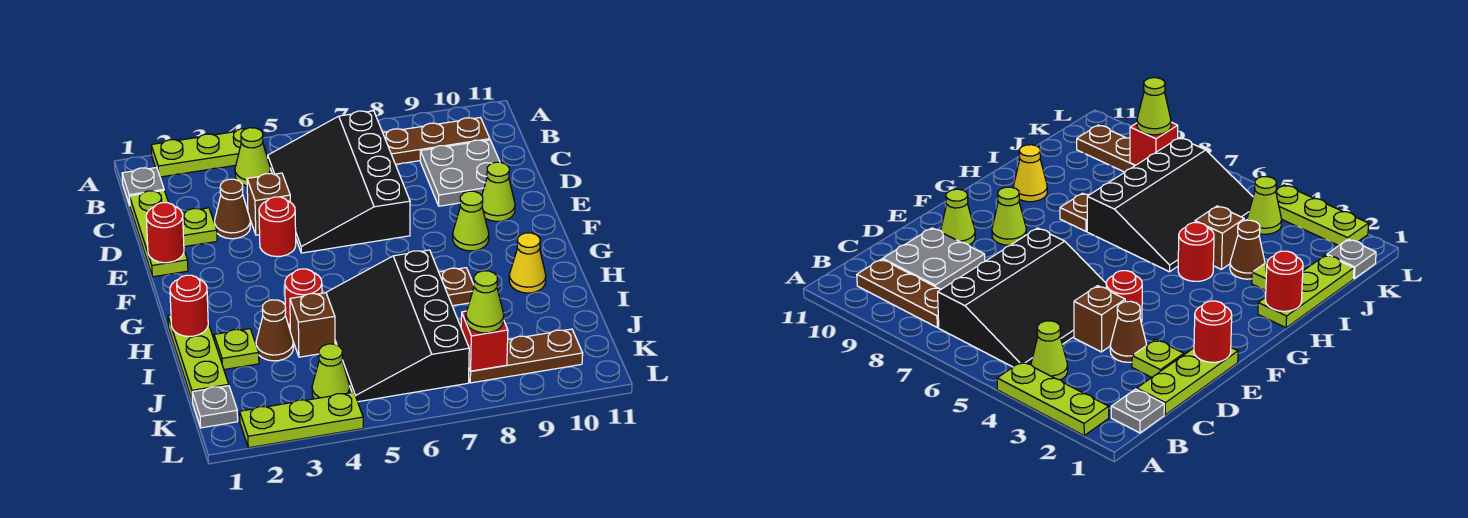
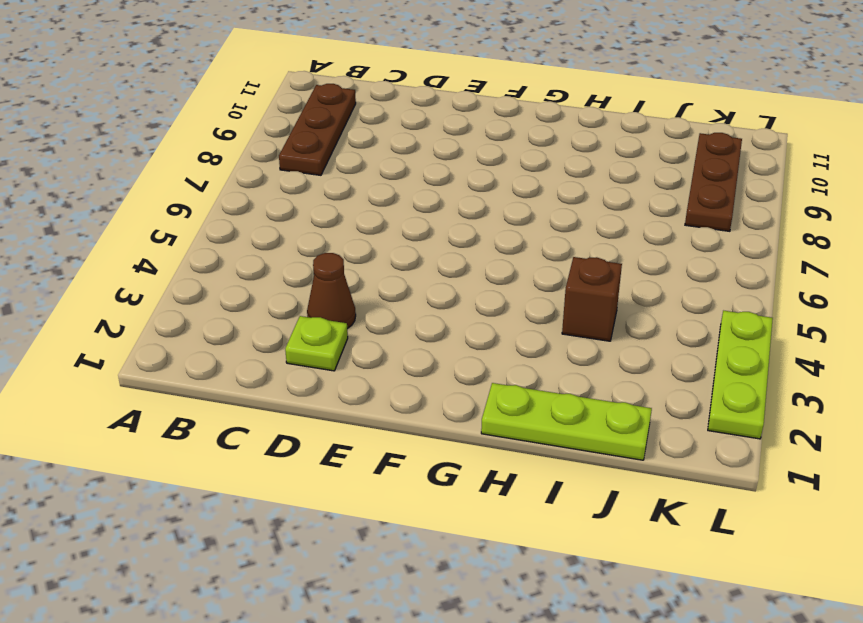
none -> lime plate A2:A4 level 1
none -> grey plate B1 level 1
none -> lime cone B4 level 1

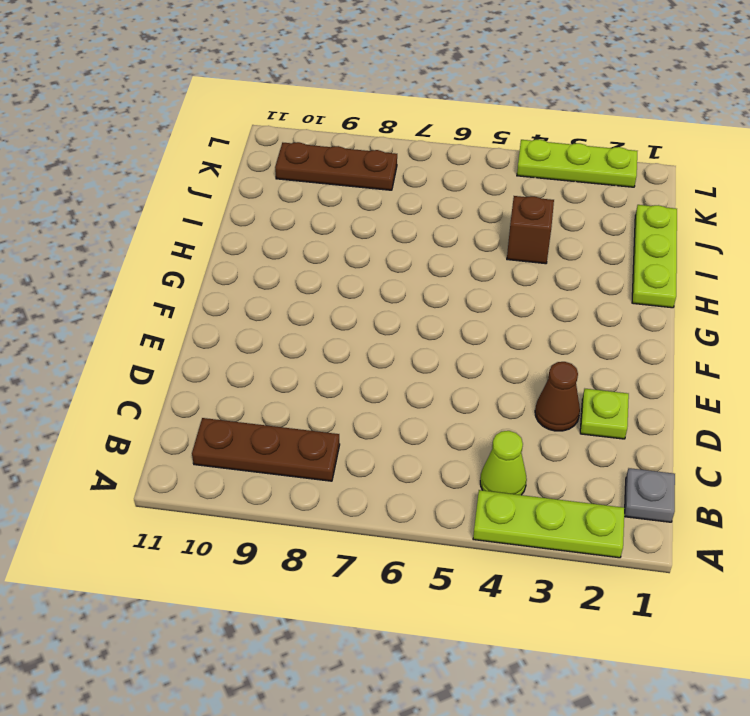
none -> black slope B5:E7 level 1 top 7
none -> lime plate C1:E1 level 1
none -> grey plate C9:D10 level 1

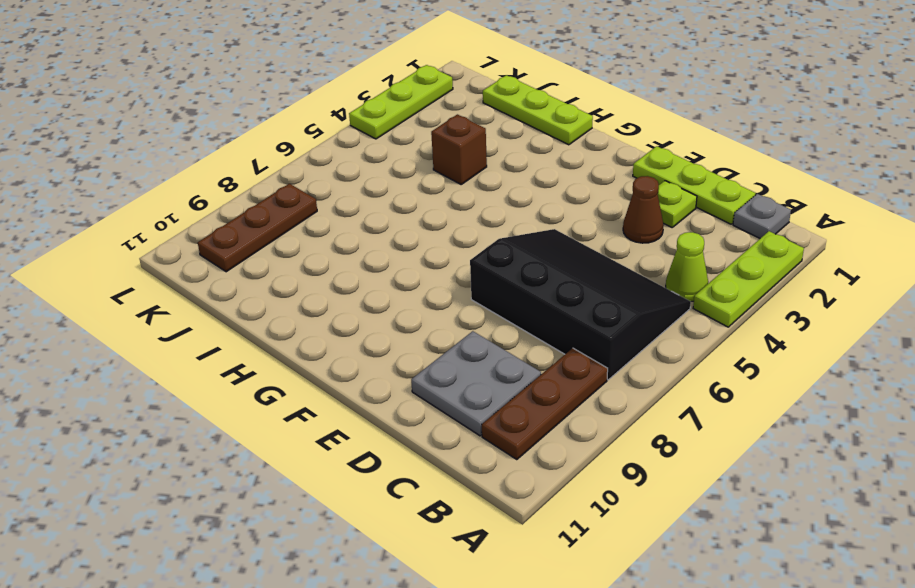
none -> brown brick D4 level 1
none -> red round brick E4 level 1
none -> lime cone E10 level 1

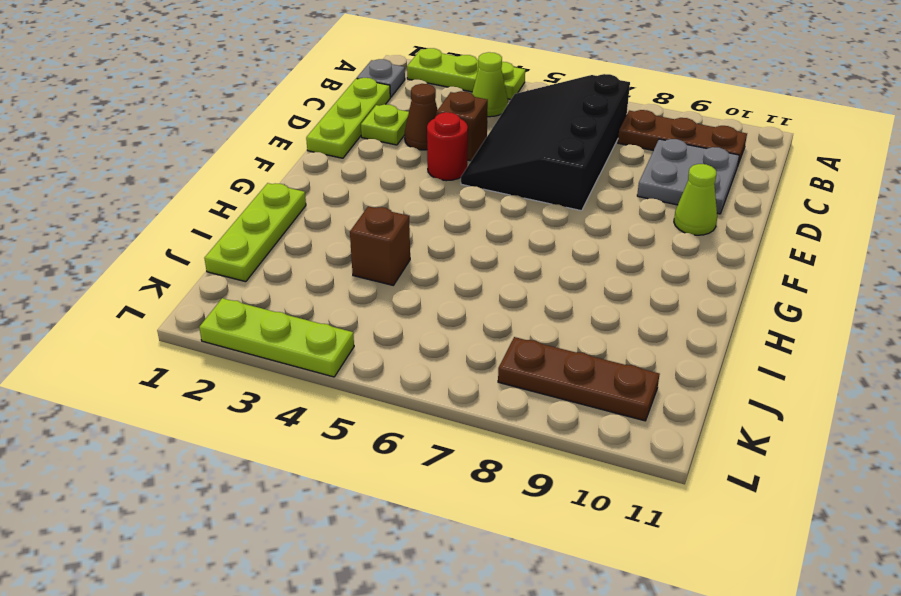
none -> lime cone F9 level 1
none -> red round brick H4 level 1
none -> black slope H5:K7 level 1 top 7

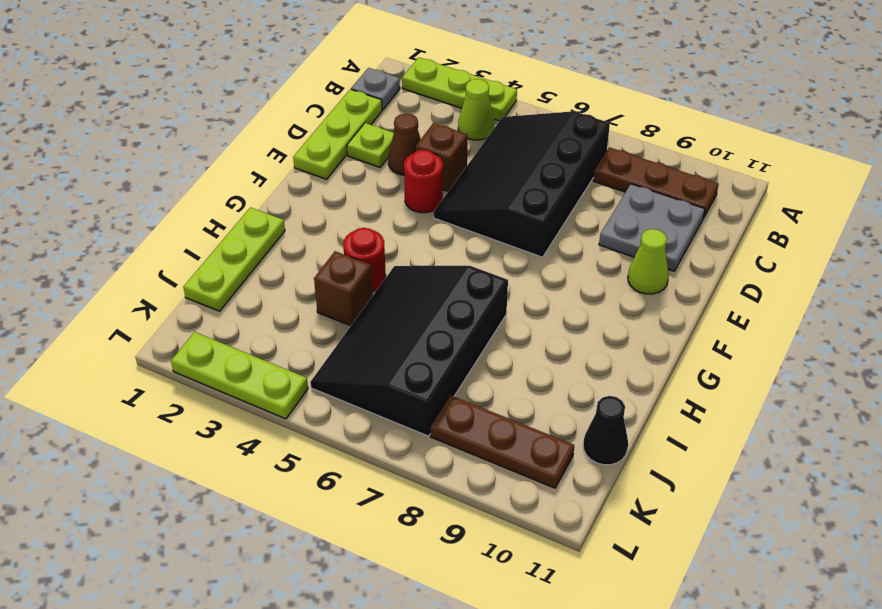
black cone J11 level 1 -> none
none -> lime cone F9 level 1
none -> brown plate H8 level 1
none -> yellow cone H10 level 1

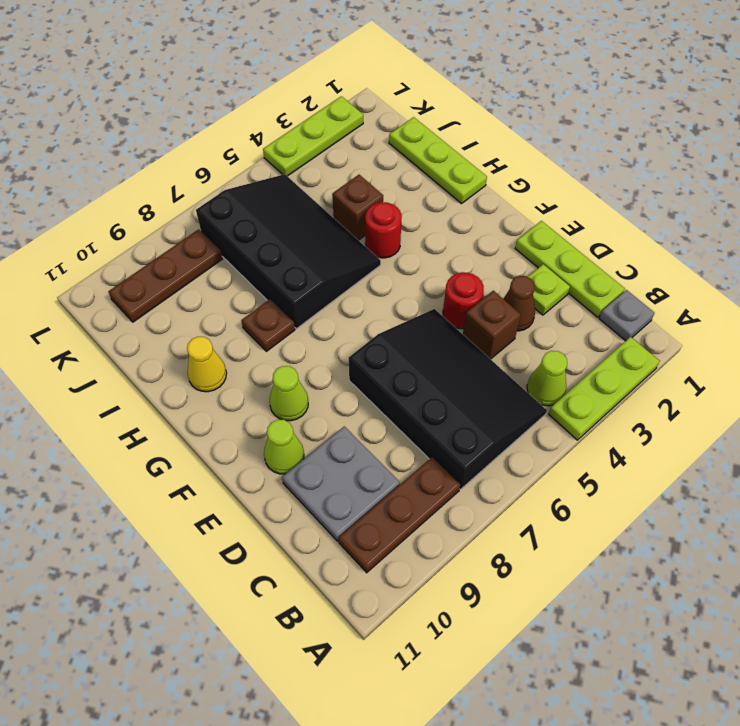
none -> lime plate I2 level 1
none -> brown cone I3 level 1
none -> grey plate K1 level 1

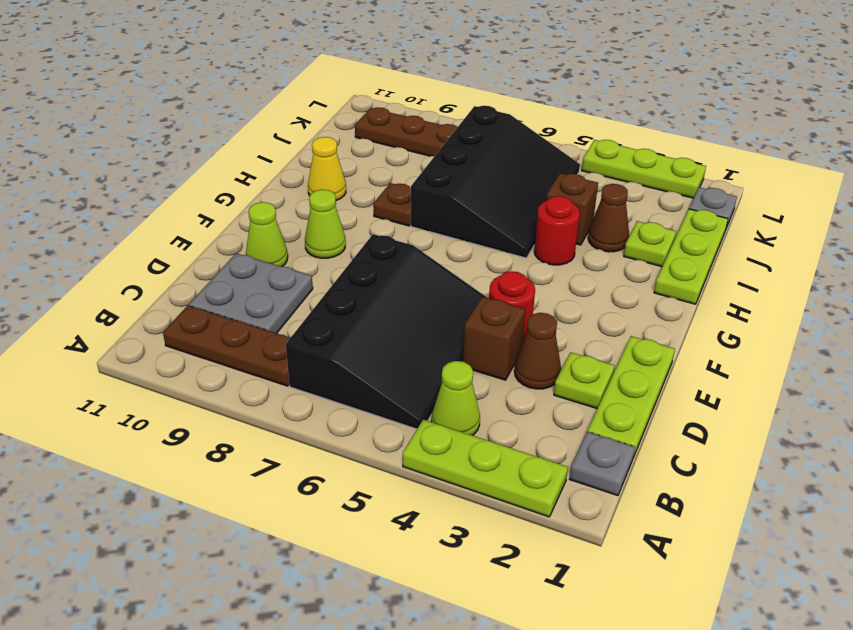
none -> lime cone K4 level 1
none -> red round brick E1 level 2
none -> red round brick H1 level 2

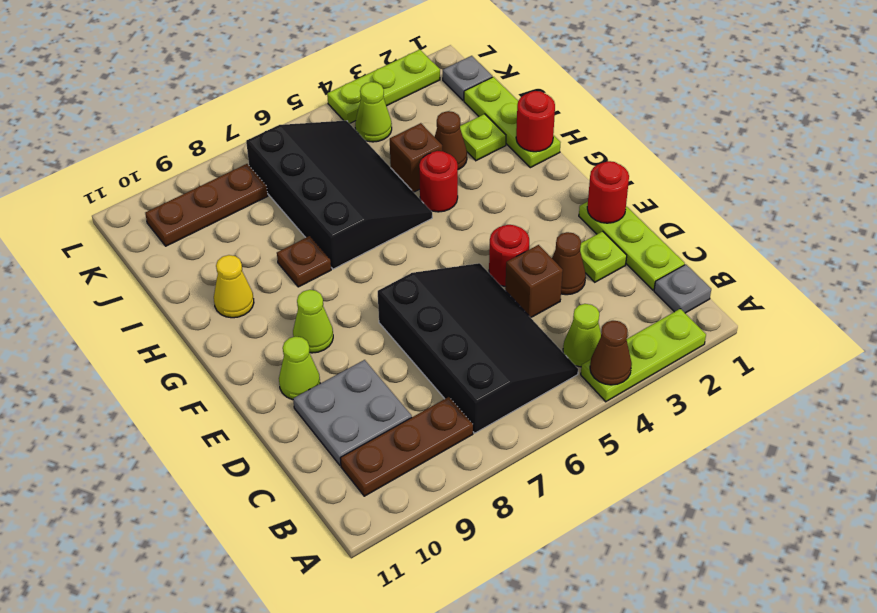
brown cone A4 level 2 -> none
none -> red brick K8 level 2
none -> lime cone K8 level 3

